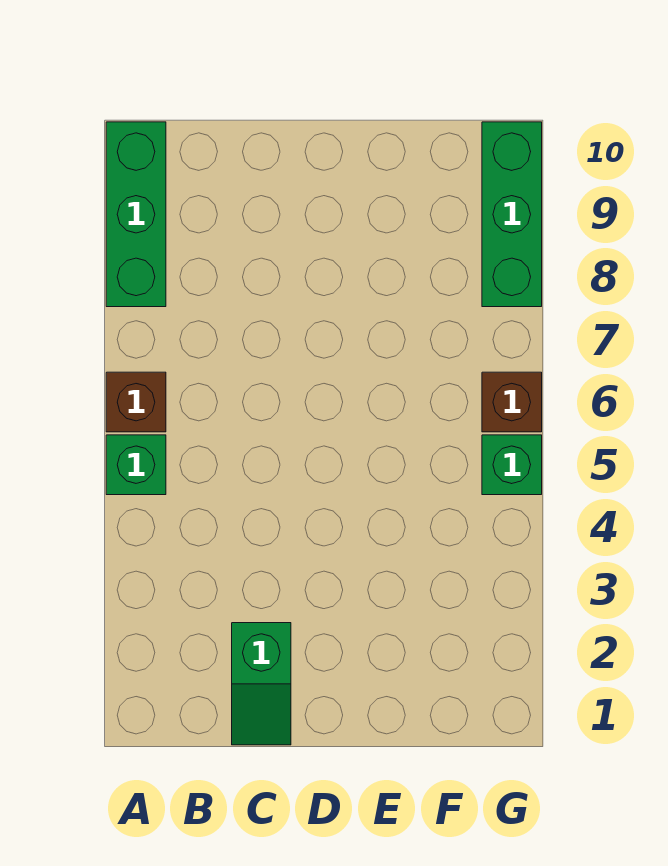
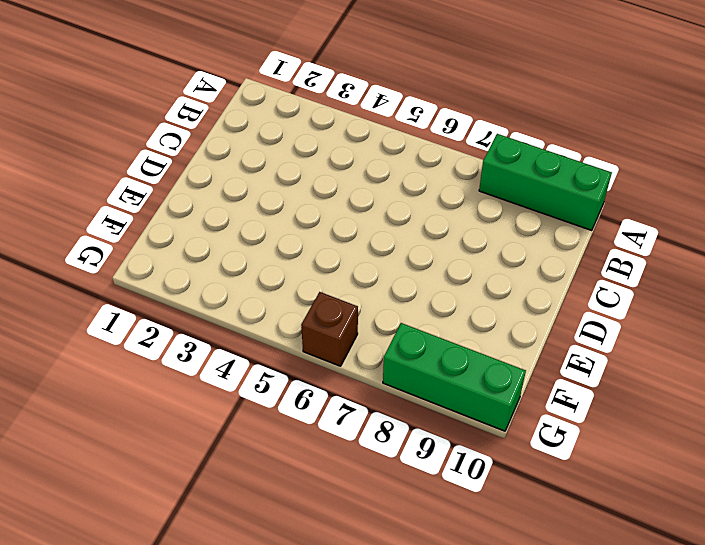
none -> green brick A5 level 1
none -> brown brick A6 level 1

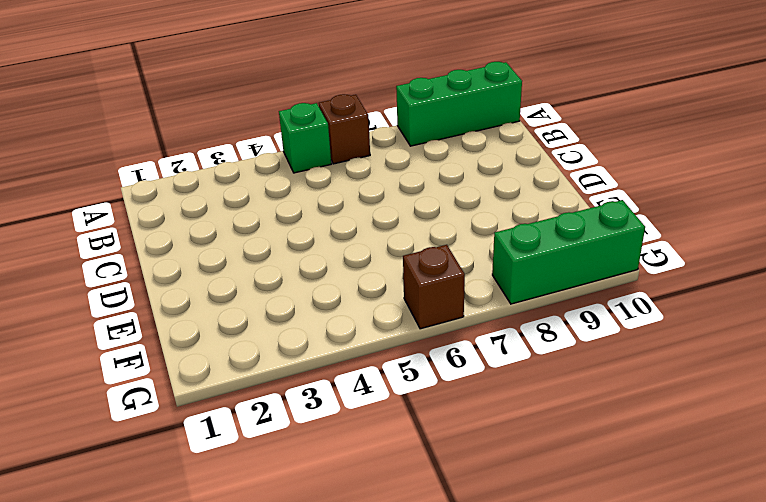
none -> green slope C1:C2 level 1 top 2
none -> green brick G5 level 1

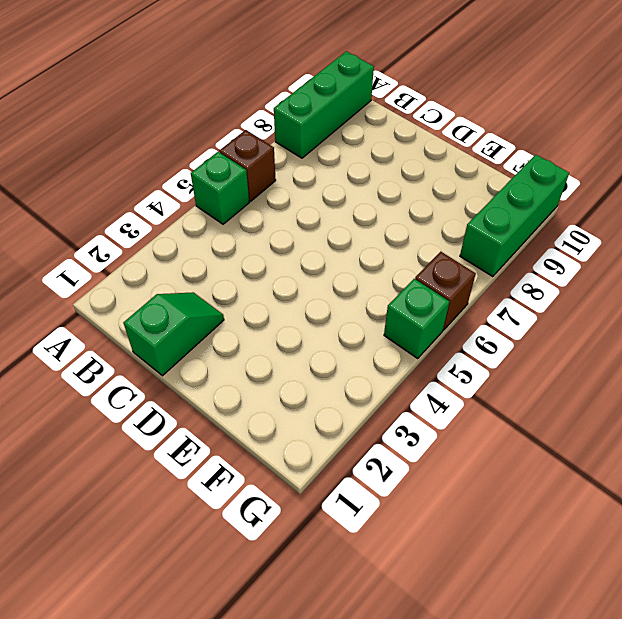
green slope C1:C2 level 1 top 1 -> green slope C1:C2 level 1 top 2

